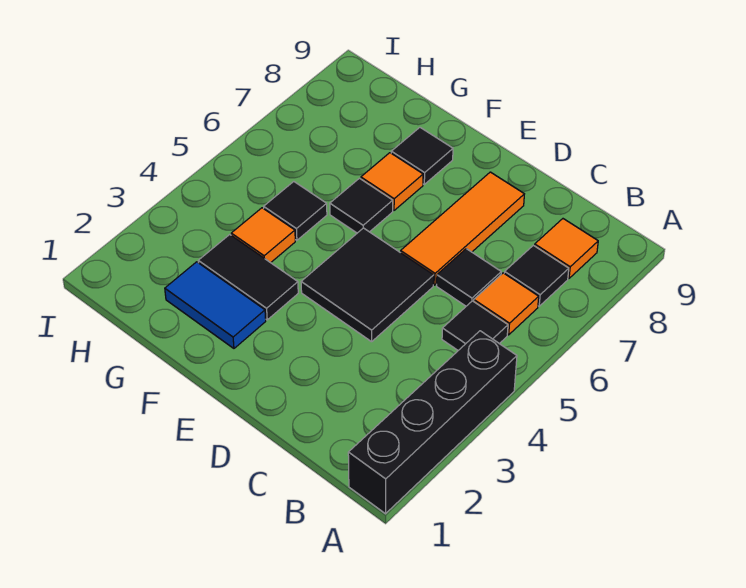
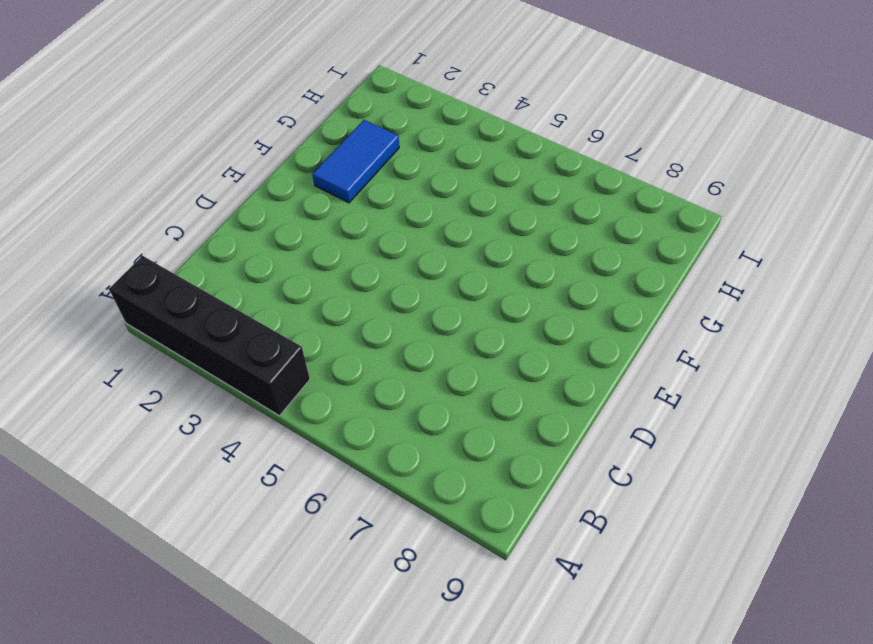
none -> black tile B5 level 1
none -> orange tile B6 level 1
none -> black tile B7 level 1

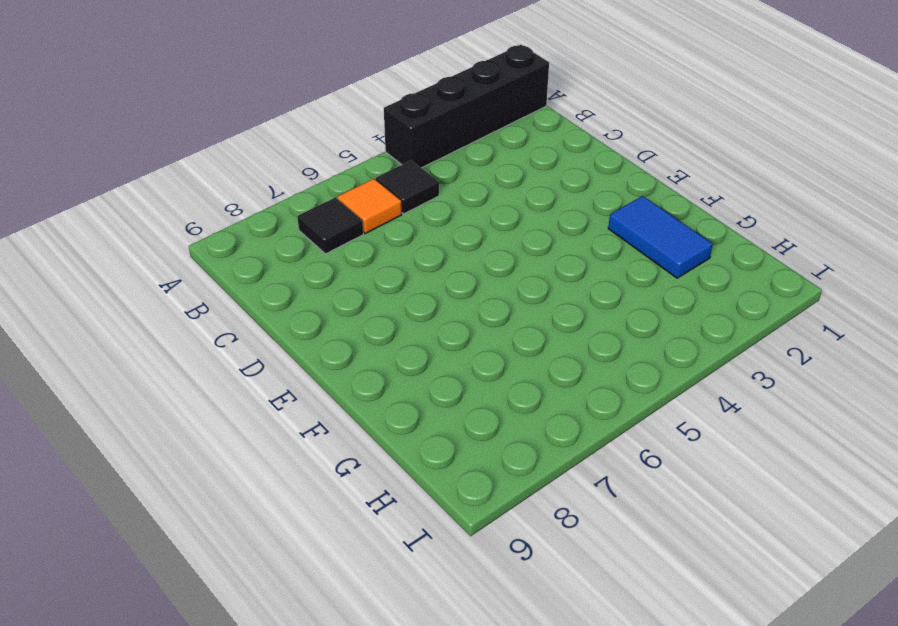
none -> orange tile B8 level 1
none -> black tile C6 level 1
none -> black tile D4:E5 level 1

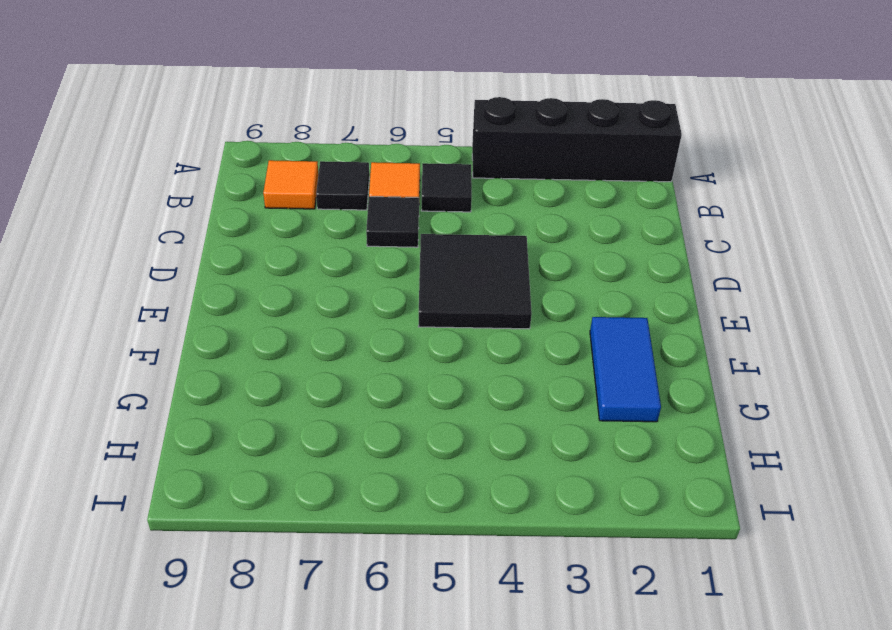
none -> orange tile D6:D8 level 1
none -> black tile F3:G3 level 1
none -> black tile F6 level 1

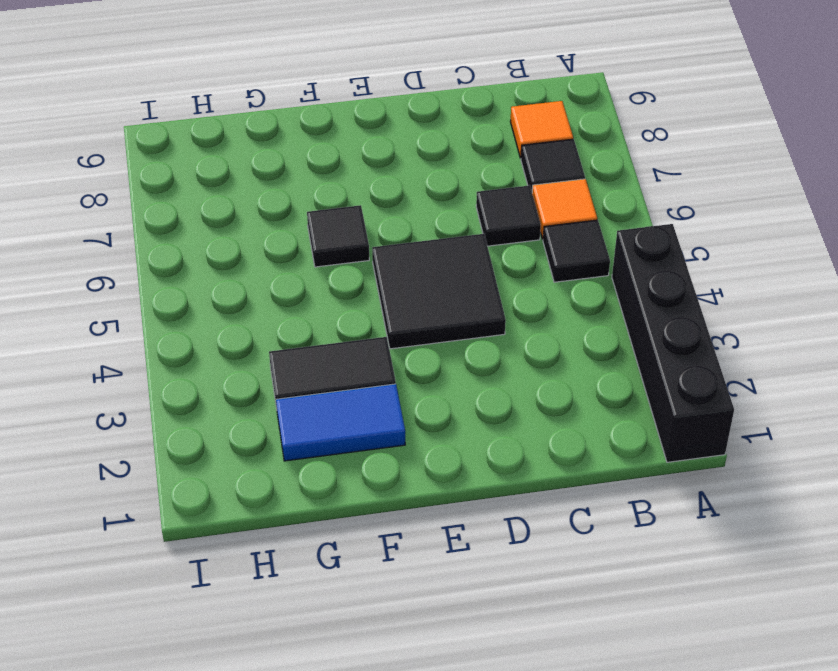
none -> orange tile D6:D8 level 1
none -> orange tile F7 level 1
none -> black tile F8 level 1

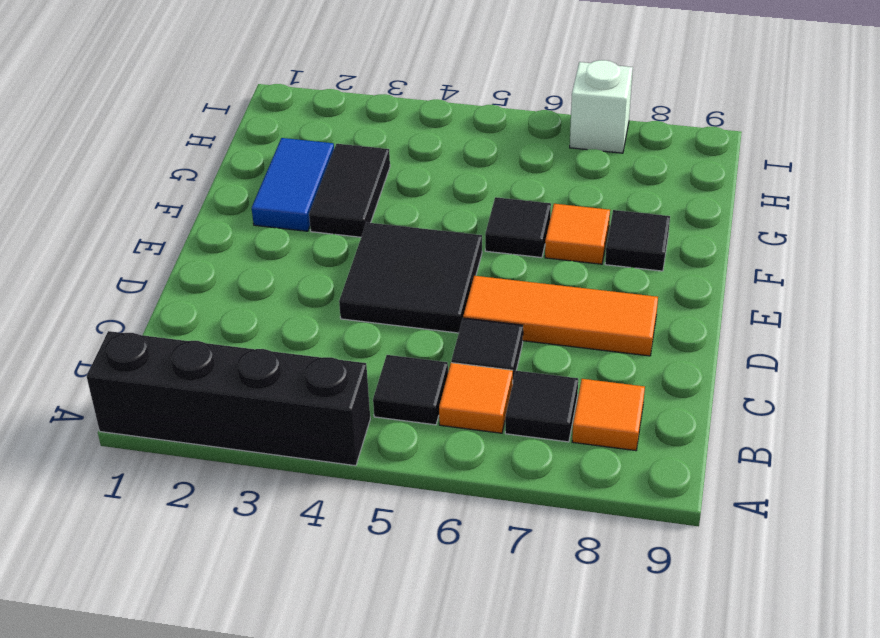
white brick I7 level 1 -> none
none -> orange tile G4 level 1
none -> black tile G5 level 1

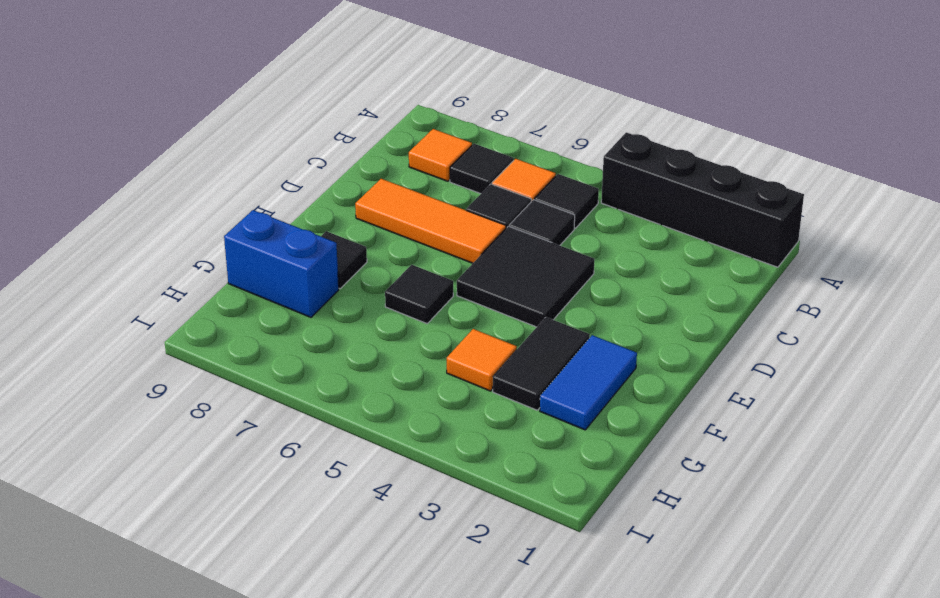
black tile C5 level 1 -> black tile G5 level 1
blue brick G8:G9 level 1 -> none
none -> orange tile F7 level 1

